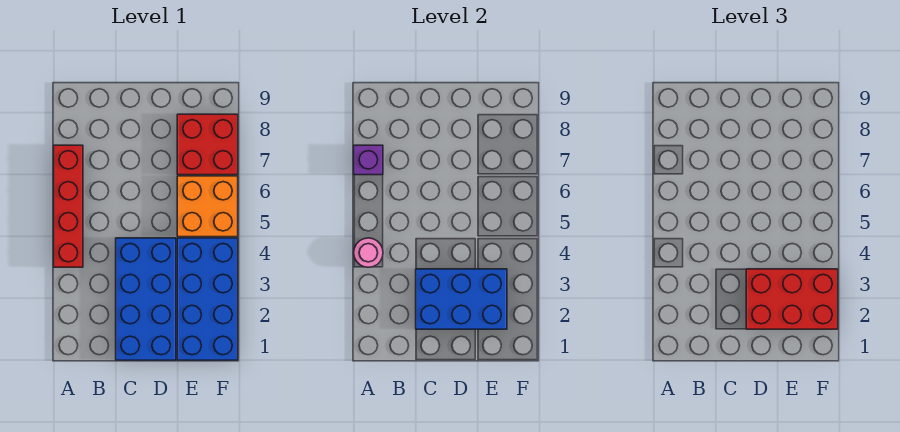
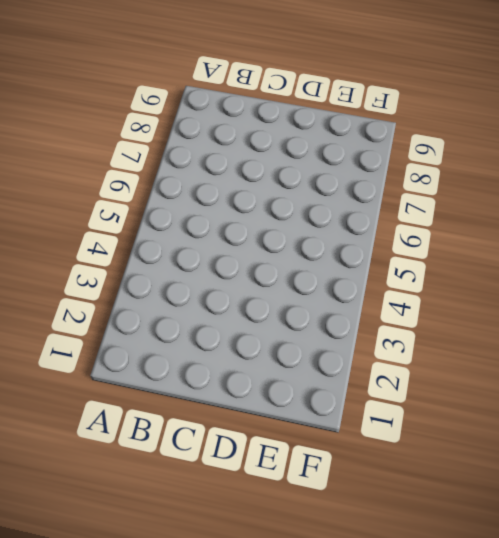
none -> red brick A4:A7 level 1
none -> blue brick C1:D4 level 1

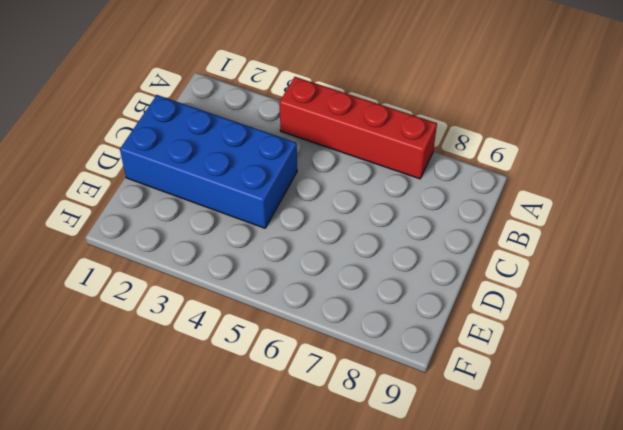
none -> blue brick E1:F4 level 1
none -> orange brick E5:F6 level 1

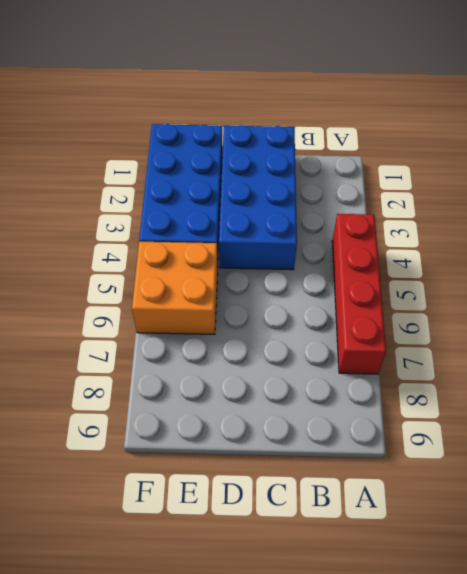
none -> red brick E7:F8 level 1
none -> pink round brick A4 level 2

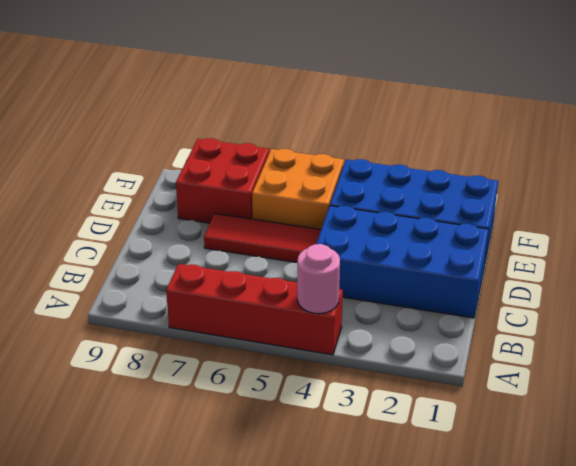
red tile D5:D7 level 1 -> none
none -> purple brick A7 level 2
none -> blue brick C2:E3 level 2

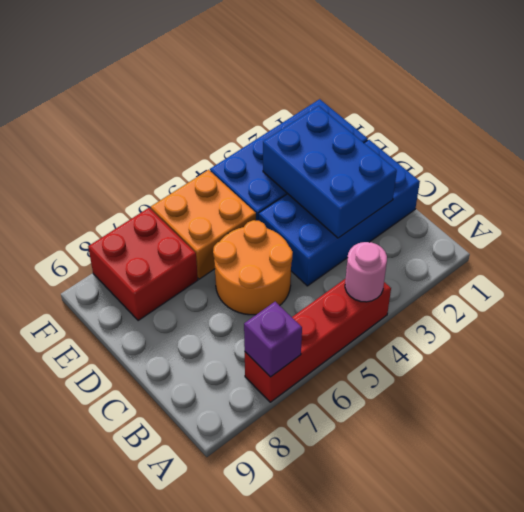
orange round brick C5:D6 level 1 -> none
none -> red brick D2:F3 level 3

